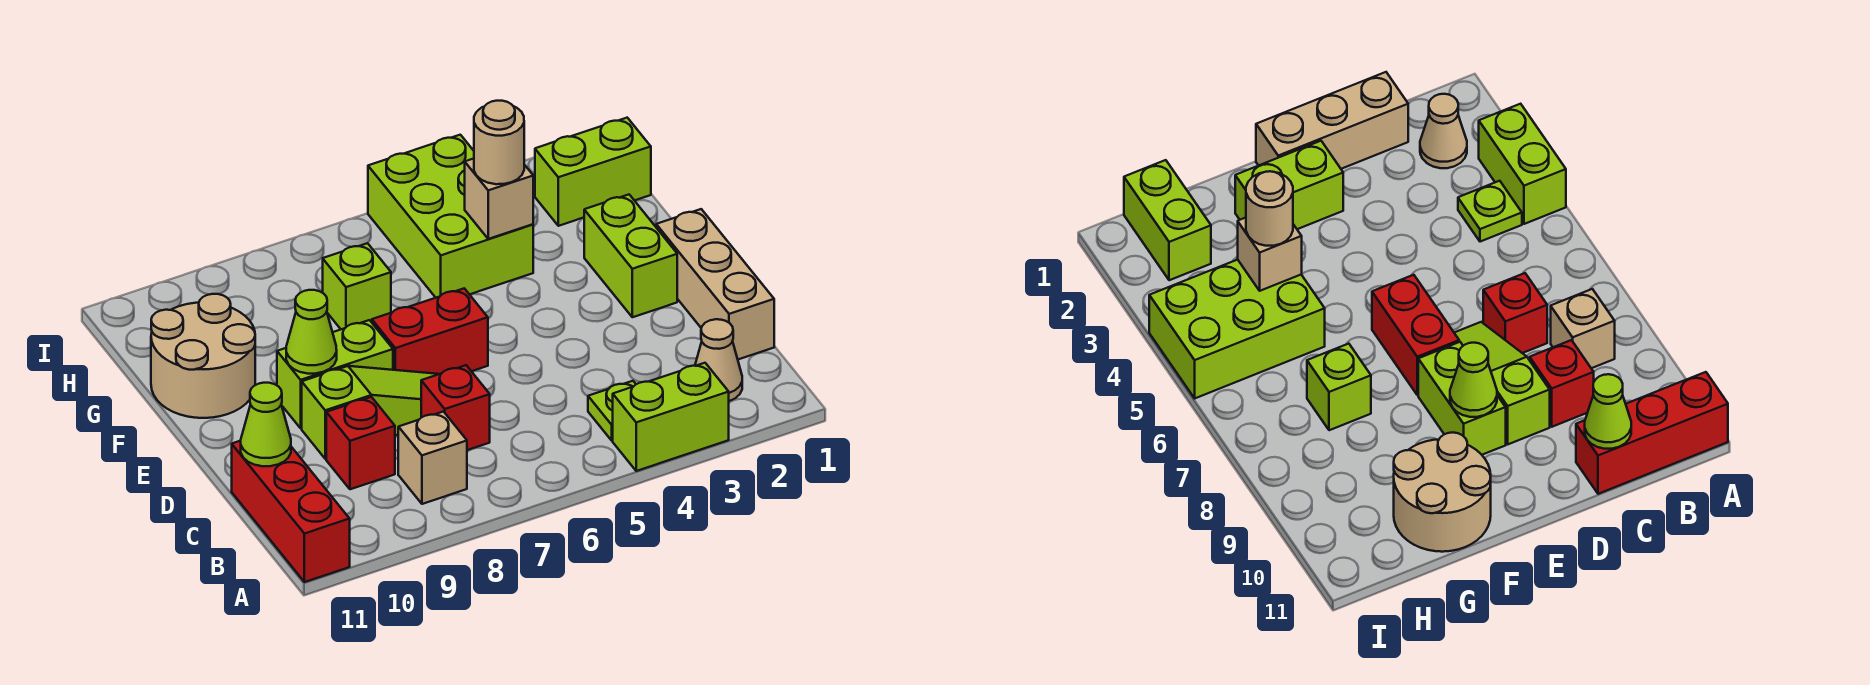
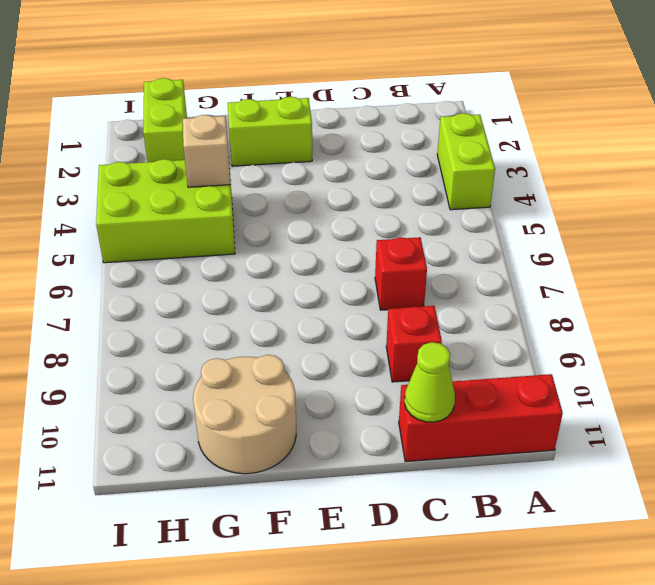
none -> tan cone B2 level 1
none -> lime plate B4 level 1
none -> tan brick B8 level 1

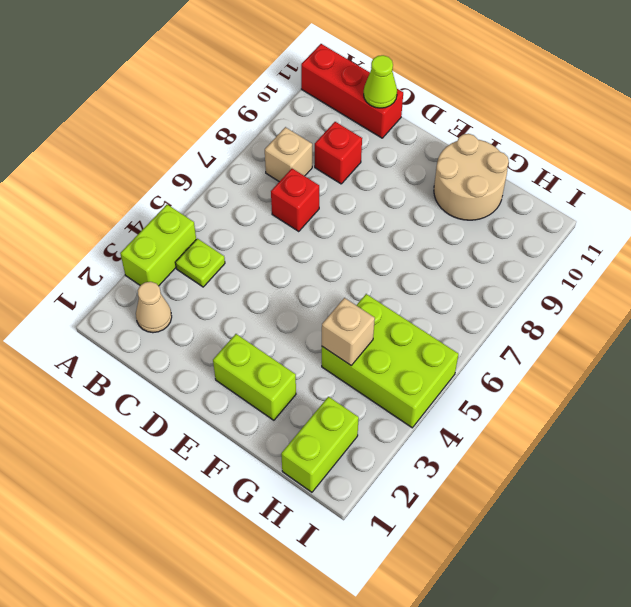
none -> tan brick C1:E1 level 1
none -> lime slope D7:D9 level 1 top 9
none -> red brick E6:E7 level 1

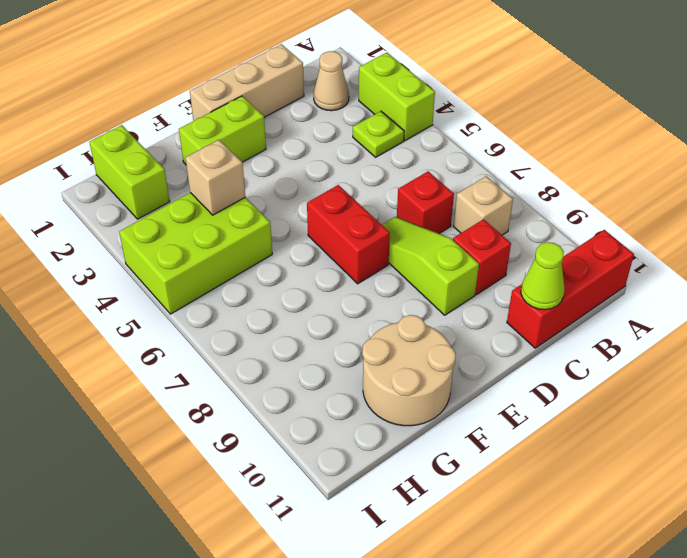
none -> lime brick E8:E9 level 1
none -> lime brick G7 level 1
none -> lime cone E9 level 2

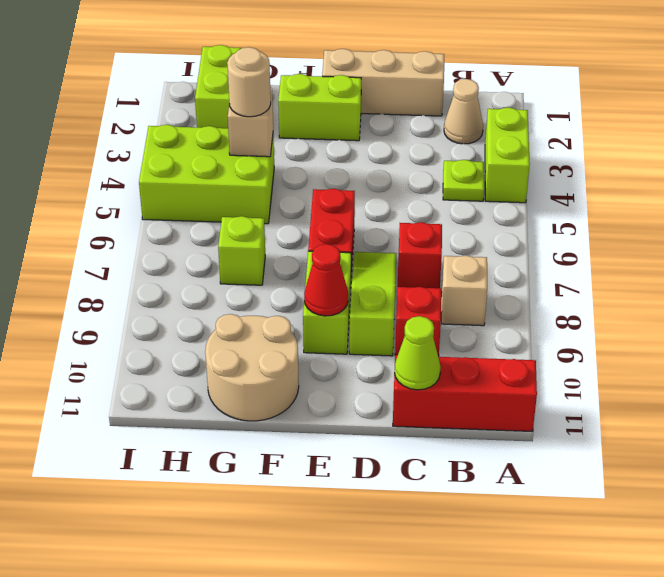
red cone E9 level 2 -> lime cone E9 level 2

